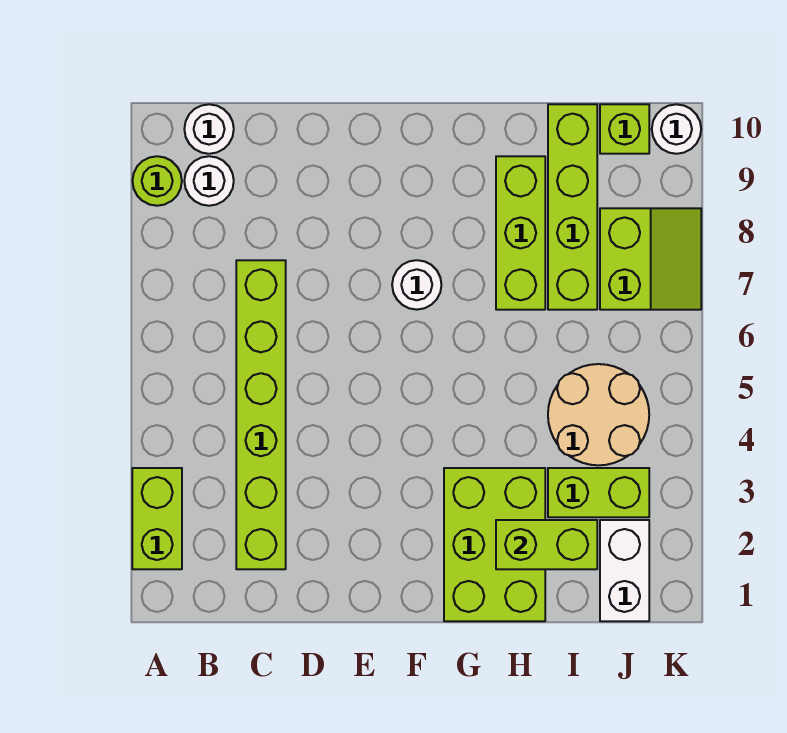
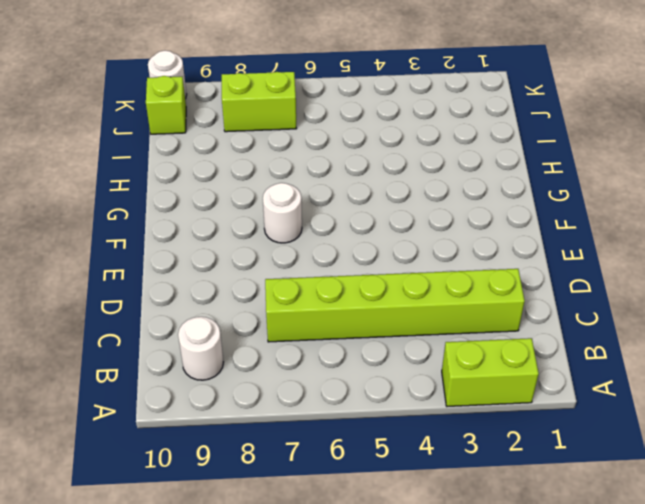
none -> lime round brick A9 level 1
none -> white round brick B10 level 1
none -> lime brick G1:H3 level 1

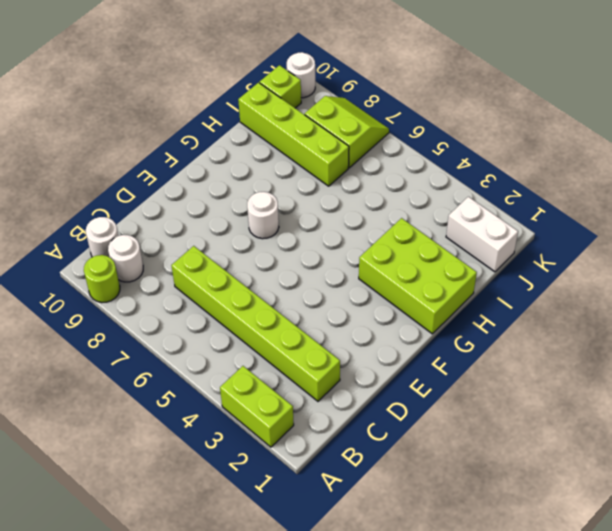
none -> lime brick H7:H9 level 1
none -> lime brick I3:J3 level 1
none -> tan round brick I4:J5 level 1

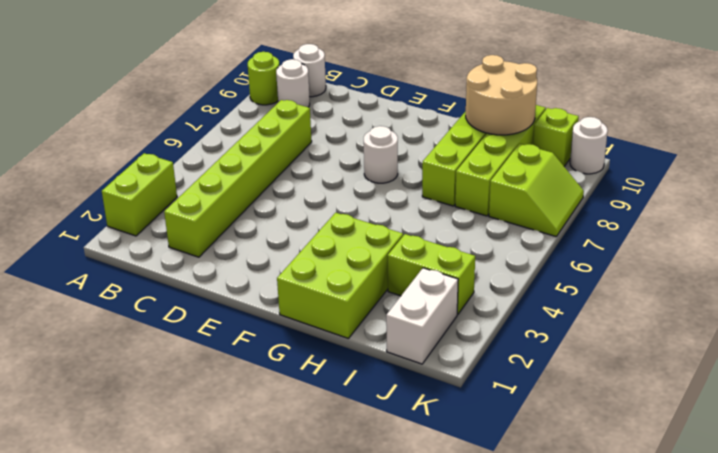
tan round brick H9:I10 level 2 -> tan round brick I4:J5 level 1
none -> lime brick H2:I2 level 2

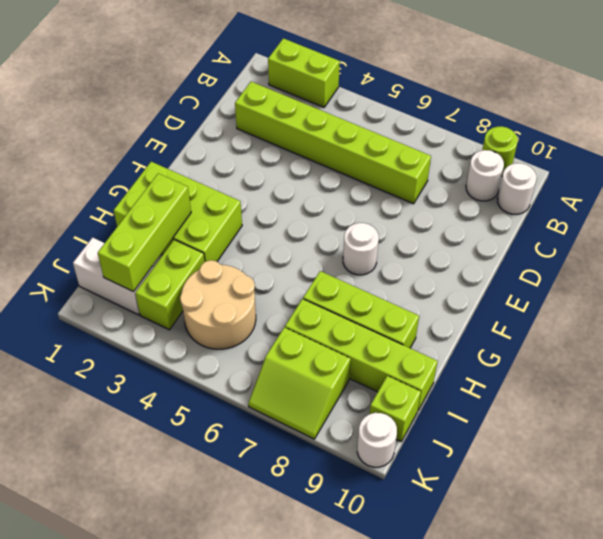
lime brick H2:J2 level 2 -> lime brick H2:I2 level 2

